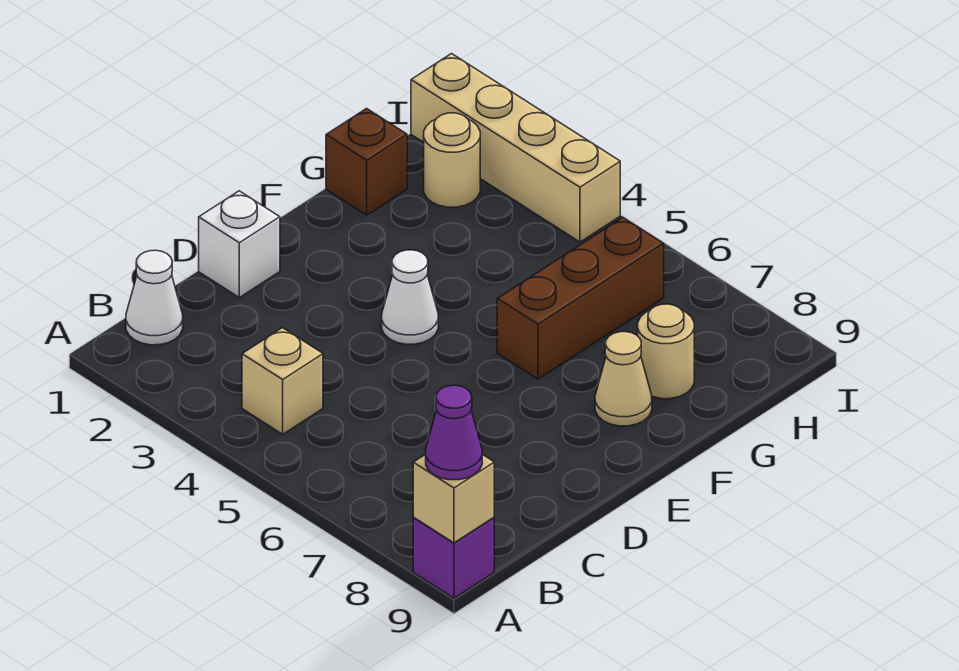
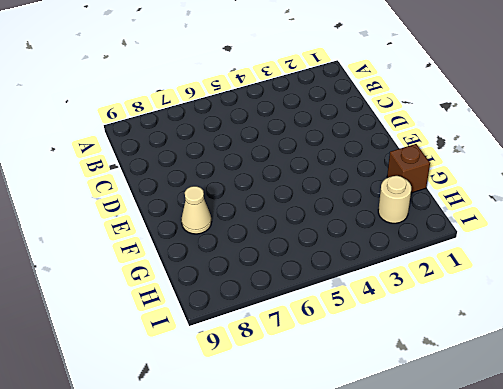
none -> purple brick A9 level 1
none -> white cone B1 level 1
none -> tan brick B4 level 1

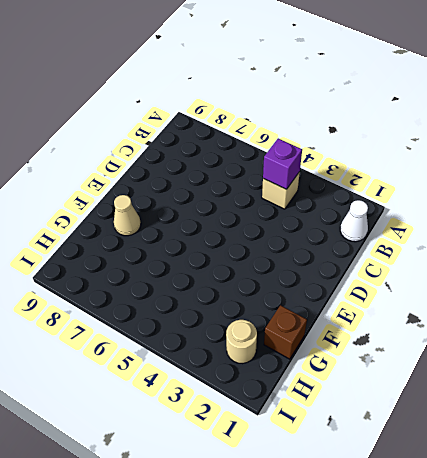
purple brick B4 level 2 -> purple brick A9 level 1
none -> white brick D1 level 1
none -> white cone E4 level 1
none -> brown brick F6:H6 level 1

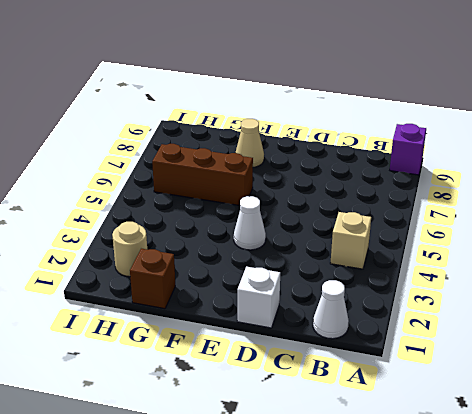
none -> tan round brick G8 level 1
none -> tan brick I1:I4 level 1
none -> tan brick A9 level 2

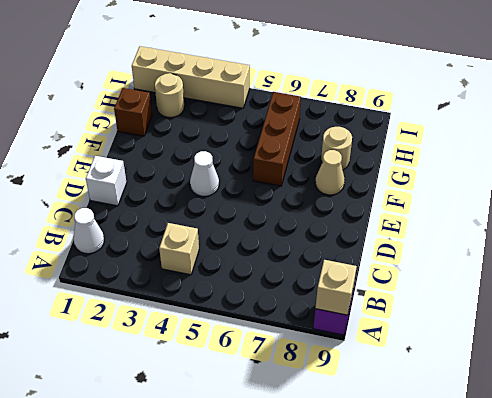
none -> purple cone A9 level 3

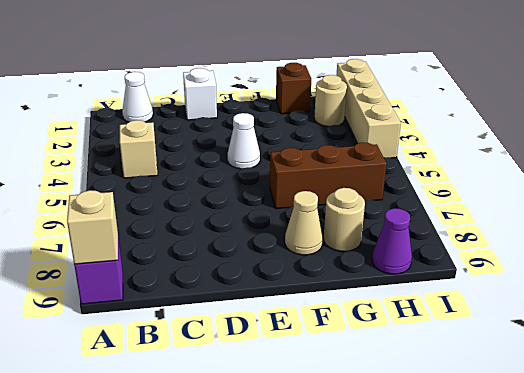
purple cone H9 level 1 -> purple cone A9 level 3

